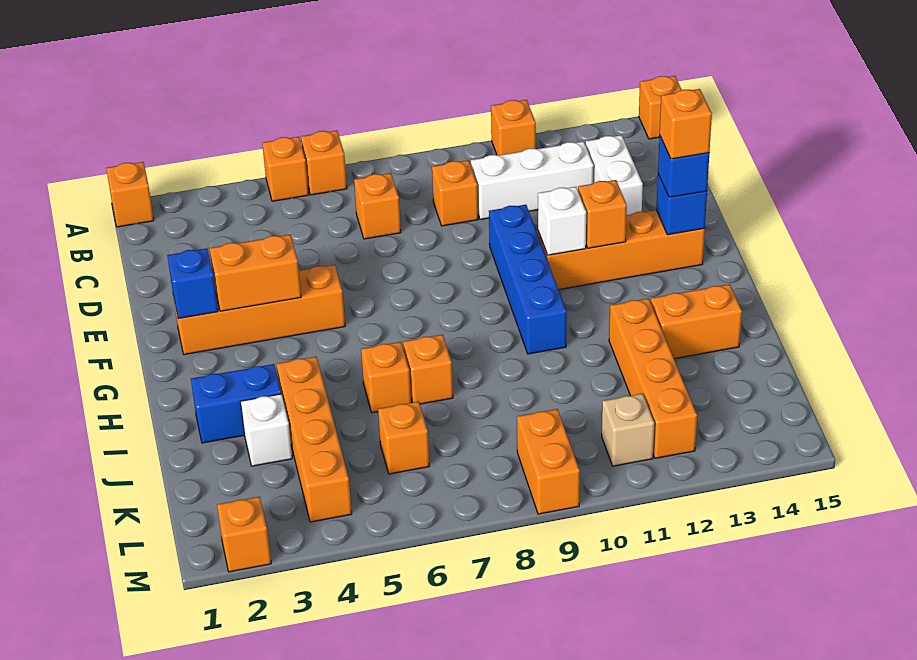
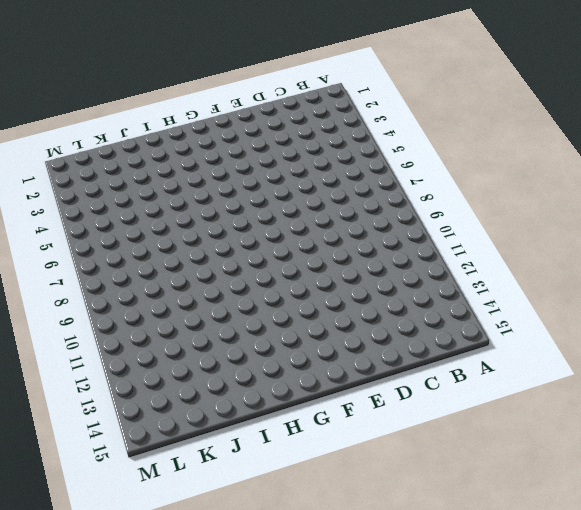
none -> orange brick A1 level 1
none -> orange brick A5 level 1
none -> orange brick A6 level 1
none -> orange brick A11 level 1

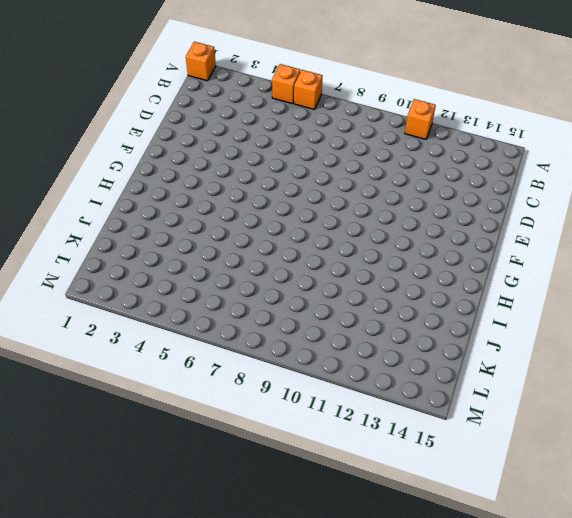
none -> orange brick A15 level 1
none -> orange brick C7 level 1
none -> orange brick C9 level 1
none -> white brick C10:C12 level 1

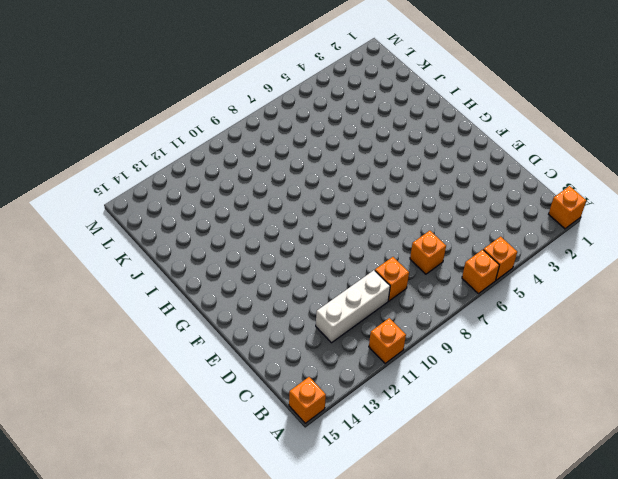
none -> white brick C13:D13 level 1
none -> blue brick E10:H10 level 1
none -> orange brick F2:F5 level 1
none -> orange brick F11:F14 level 1

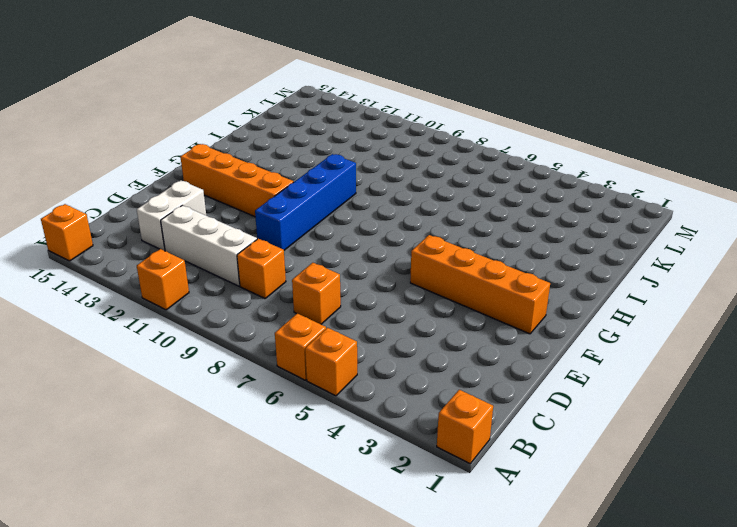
none -> blue brick I2:I3 level 1
none -> orange brick I4:L4 level 1
none -> orange brick I6 level 1
none -> orange brick I7 level 1

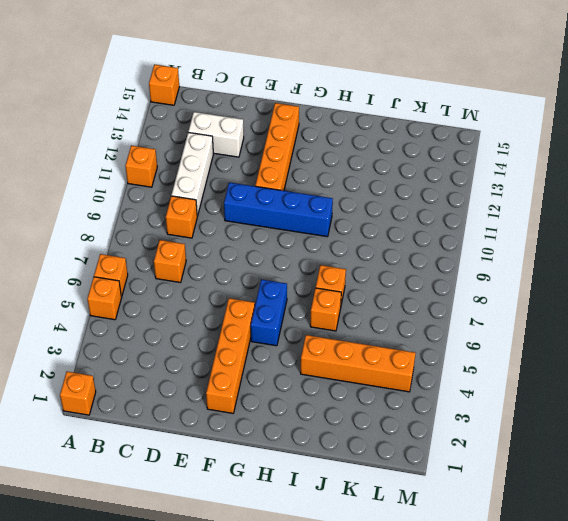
blue brick G5:G6 level 1 -> blue brick I2:I3 level 1
none -> orange brick I12:L12 level 1
none -> orange brick I13:I14 level 1
none -> white brick J3 level 1
none -> orange brick K6 level 1

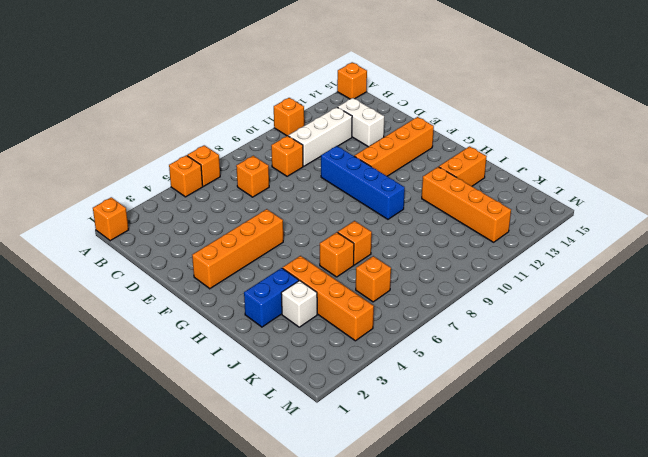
none -> orange brick L9:M9 level 1
none -> tan brick L11 level 1
none -> orange brick M2 level 1
none -> blue brick F2 level 2

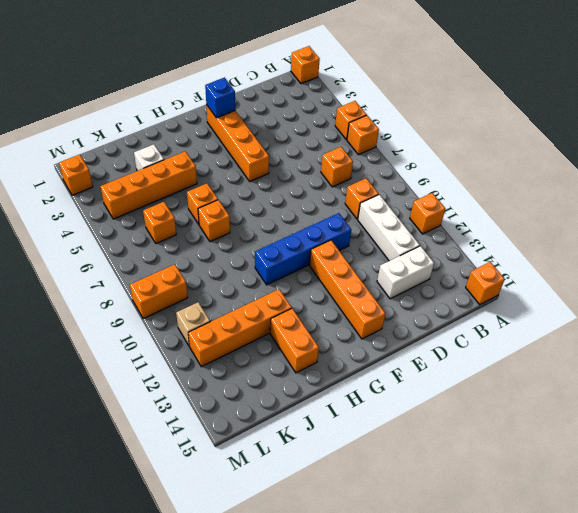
none -> blue brick I2:I3 level 1
none -> orange brick F3:F4 level 2
none -> white brick F11 level 2
none -> orange brick F12 level 2

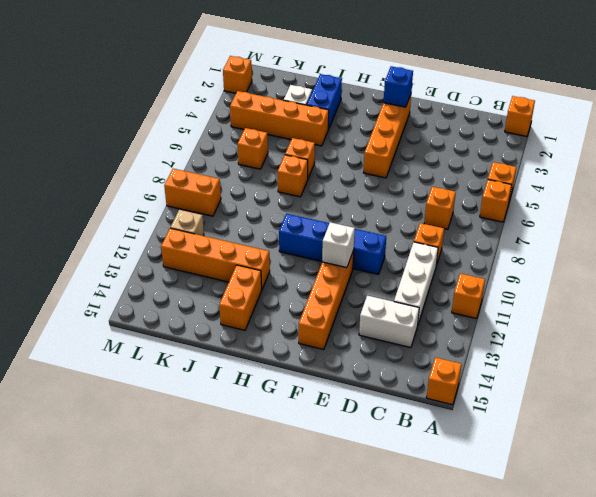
none -> orange brick F3:F4 level 2
none -> orange brick F12 level 2
none -> blue brick F14 level 2
none -> blue brick F14 level 3

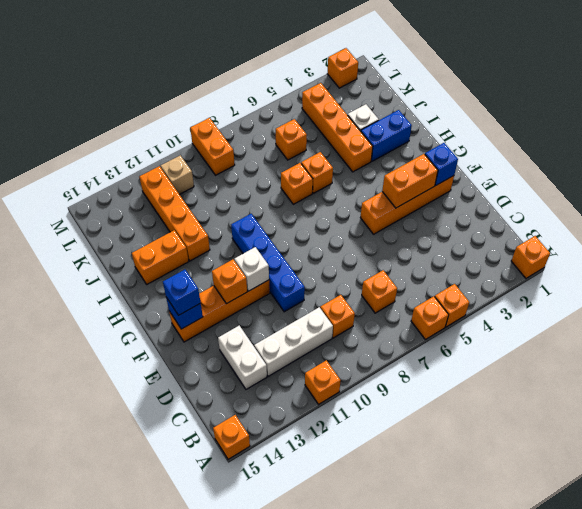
none -> orange brick F14 level 4

